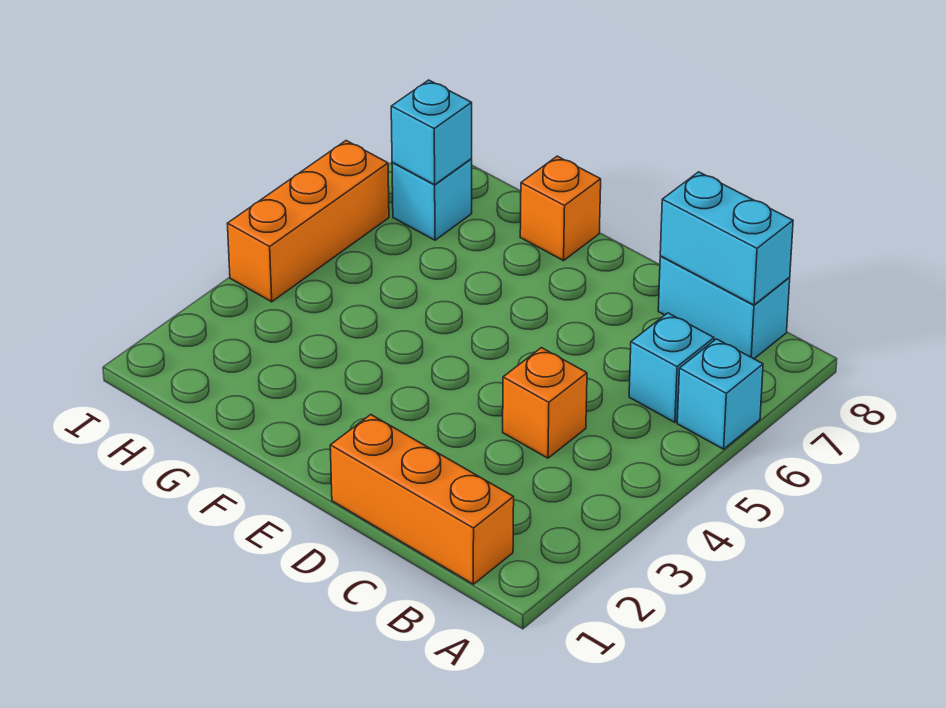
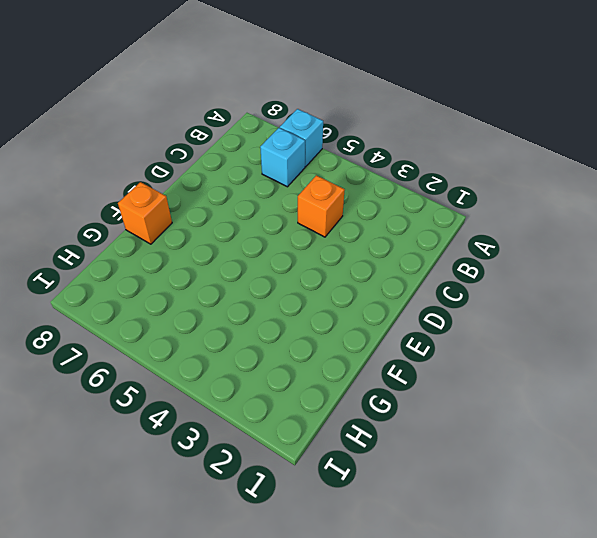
none -> orange brick B1:D1 level 1
none -> cyan brick B8:C8 level 1

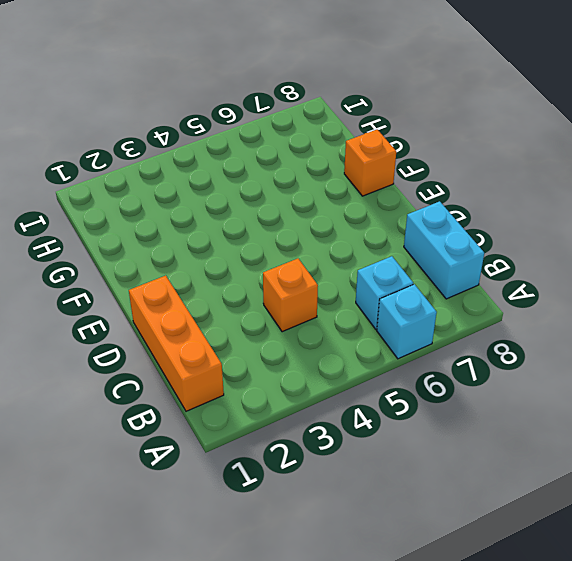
none -> cyan brick H7 level 1
none -> orange brick I4:I6 level 1

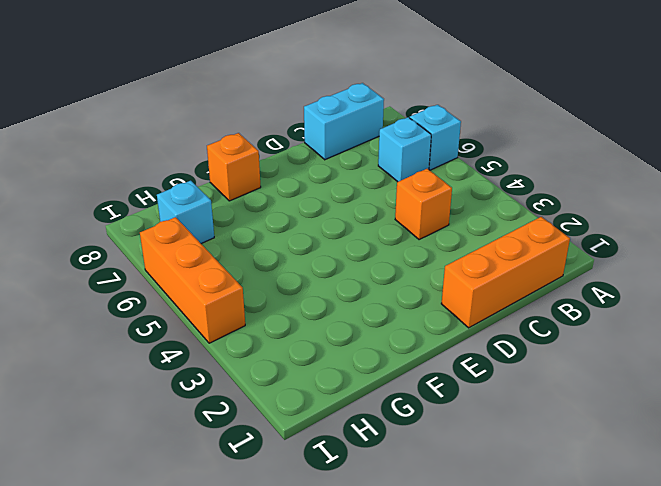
none -> cyan brick B8:C8 level 2
none -> cyan brick H7 level 2

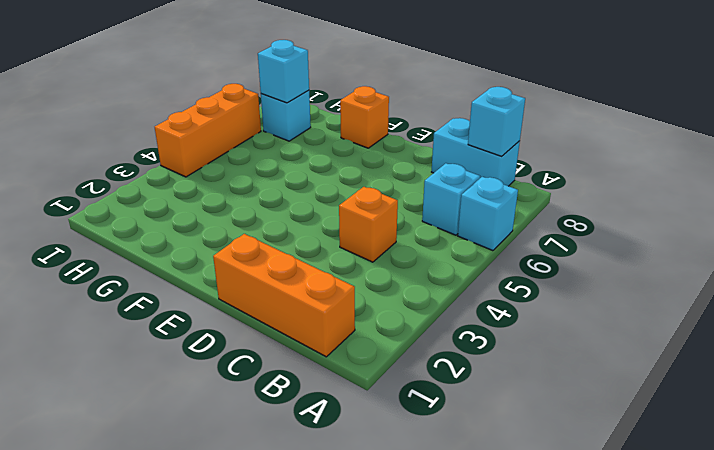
cyan brick B8 level 2 -> cyan brick B8:C8 level 2

